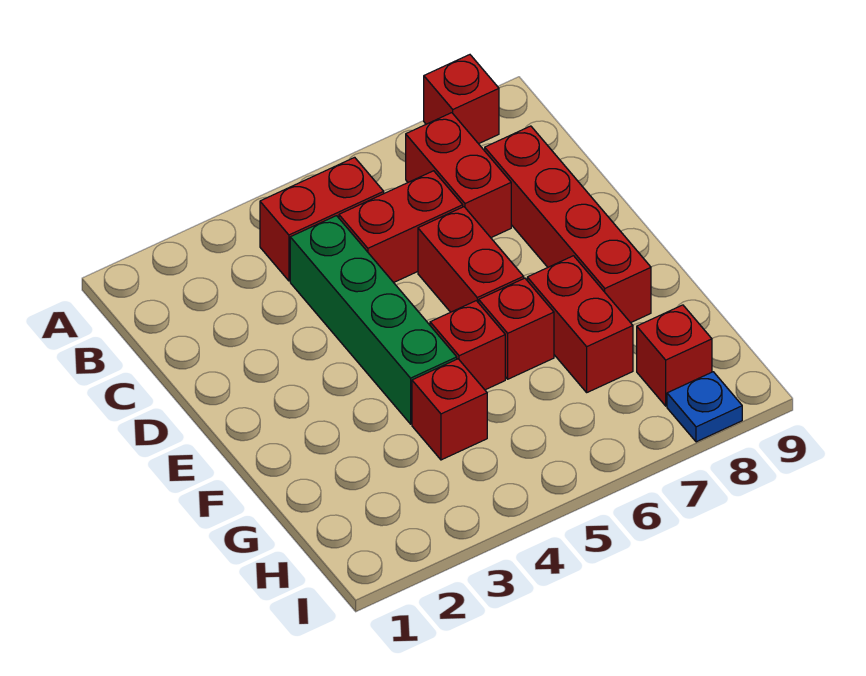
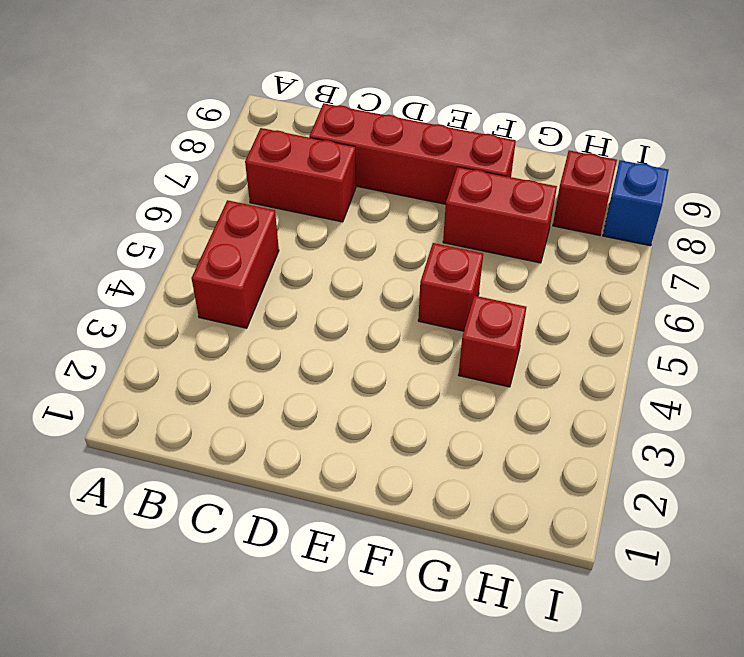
blue brick I8 level 1 -> blue plate I8 level 1
none -> red brick A8 level 1
none -> green brick C4:F4 level 1
none -> red brick C5:C6 level 1

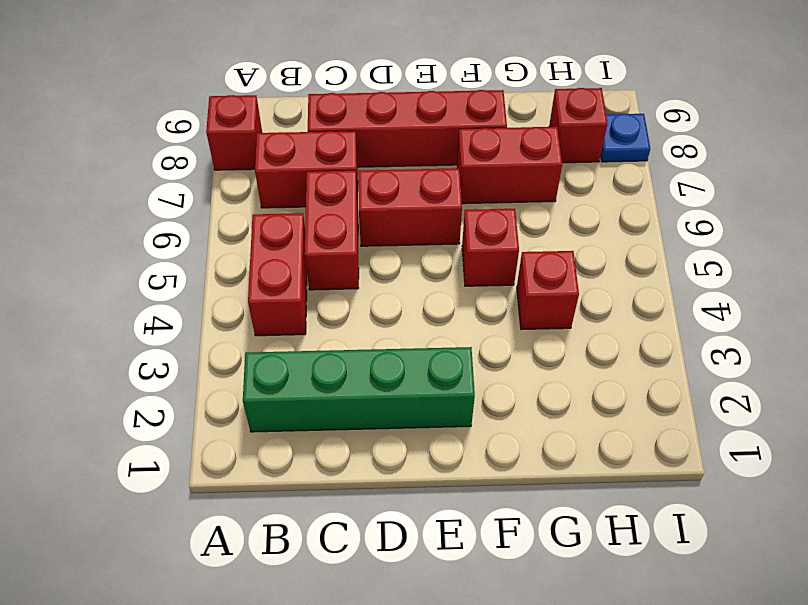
green brick B2:E2 level 1 -> green brick C4:F4 level 1
none -> red brick F6 level 1

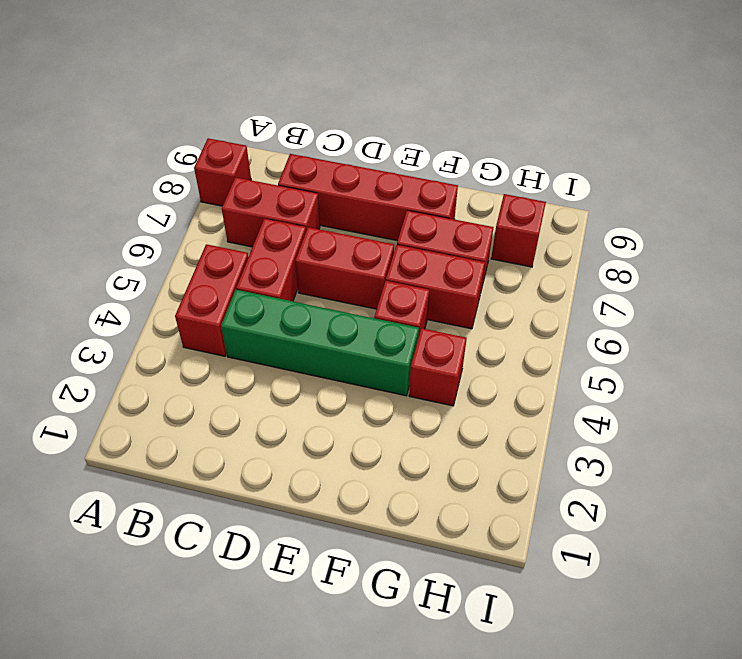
red brick F6:G6 level 1 -> red brick F6 level 1
none -> blue plate I8 level 1

